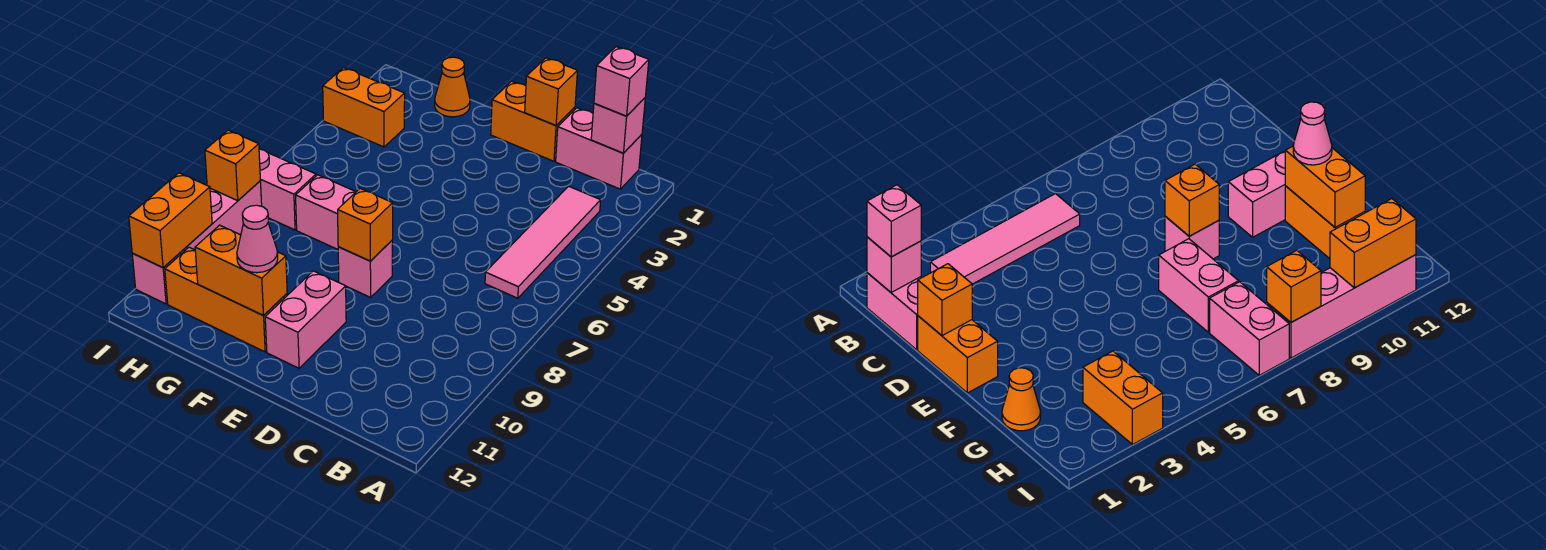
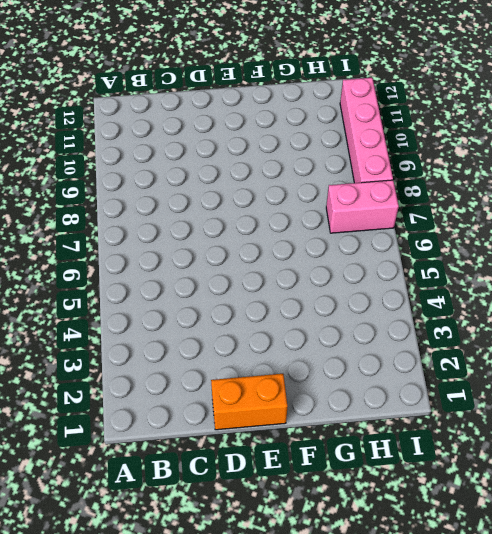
none -> pink brick B1:C1 level 1
none -> pink tile B3:B6 level 1
none -> pink brick E8 level 1

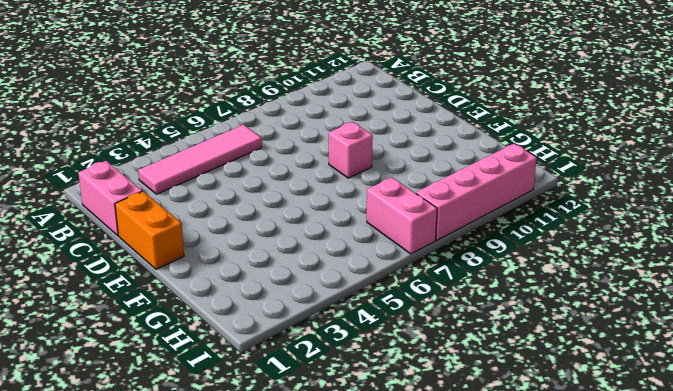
none -> pink brick E10:E11 level 1
none -> pink brick F7:G7 level 1
none -> orange brick F11:H11 level 1

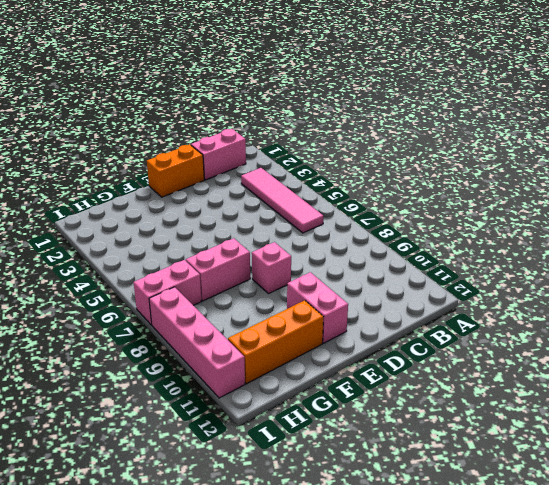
none -> orange cone G1 level 1
none -> orange brick H3:I3 level 1
none -> pink brick B1 level 2

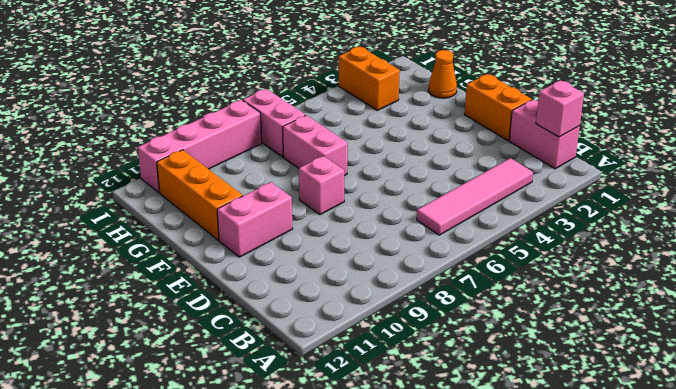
none -> orange brick D1 level 2
none -> orange brick E8 level 2
none -> orange brick F11:G11 level 2

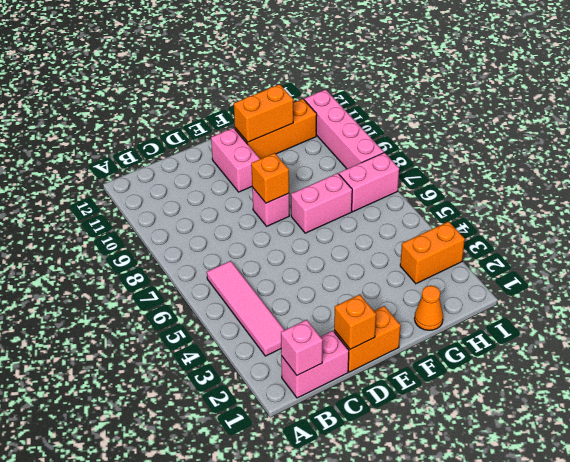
none -> orange brick I8 level 2
none -> orange brick I10:I11 level 2
none -> pink brick B1 level 3

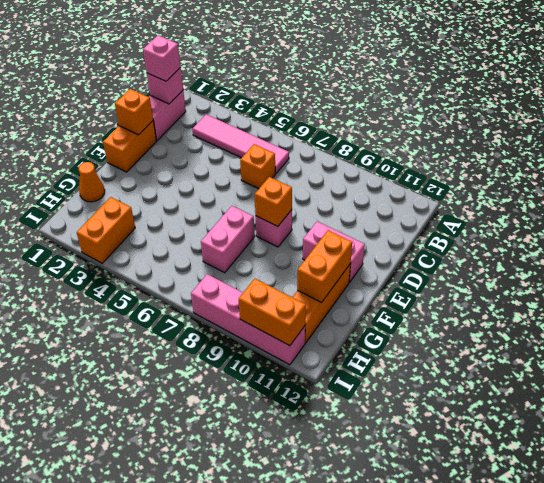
orange brick C6 level 1 -> orange brick I8 level 2
none -> pink brick H7:I7 level 1
none -> pink cone F11 level 3

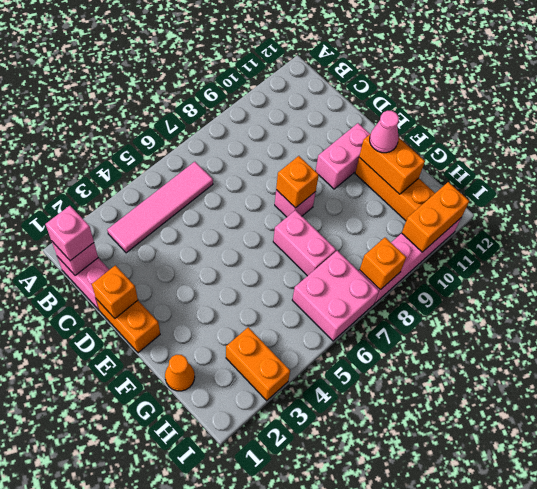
pink brick H6:I7 level 1 -> pink brick H7:I7 level 1

